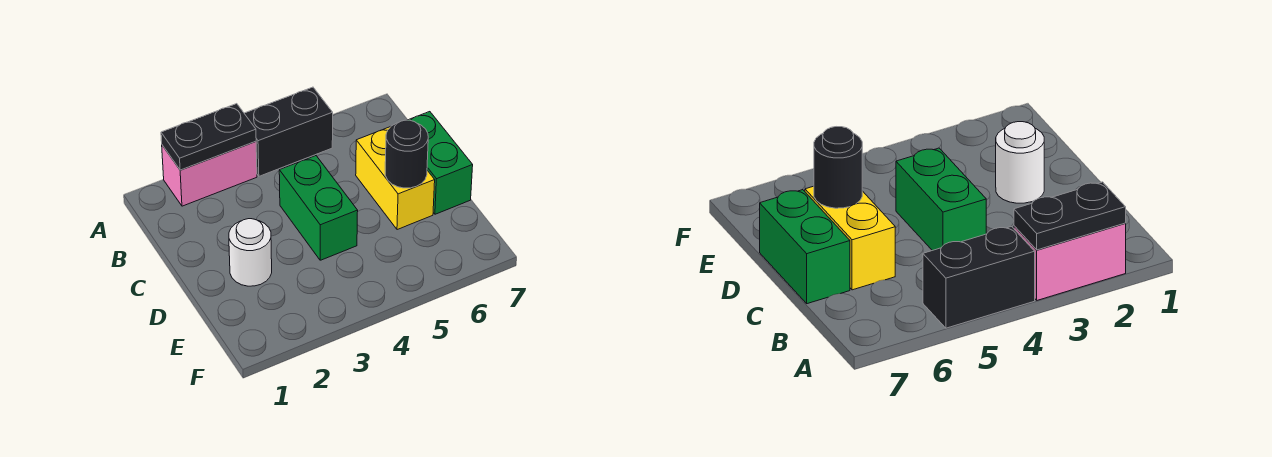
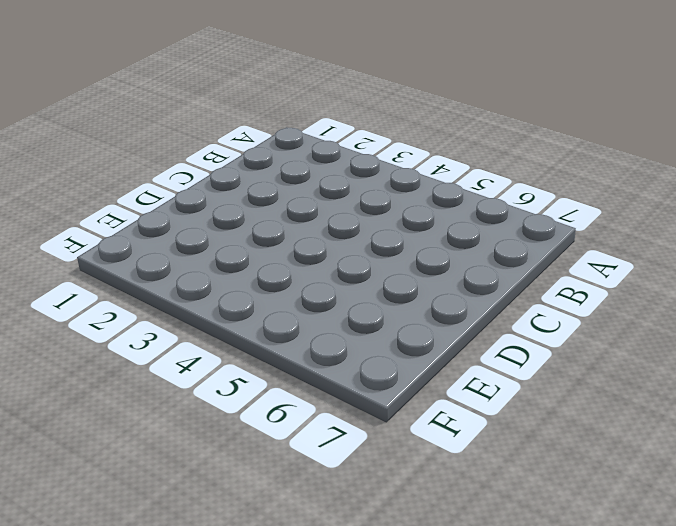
none -> pink brick A2:A3 level 1
none -> black brick A4:A5 level 1

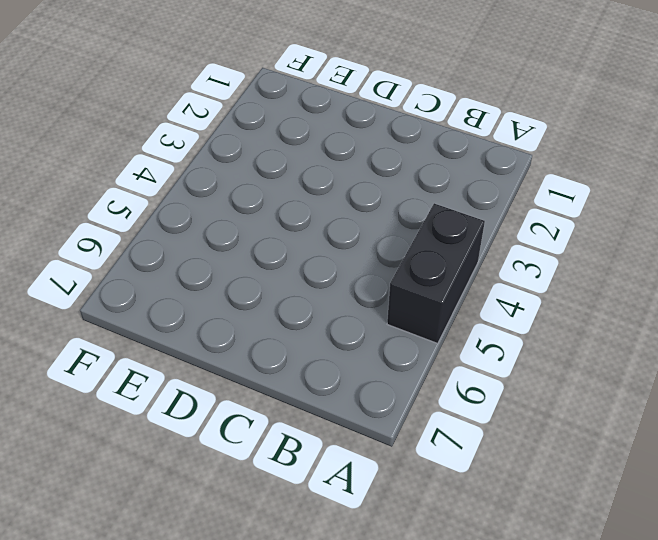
none -> pink brick A2:A3 level 1
none -> green brick C4:D4 level 1

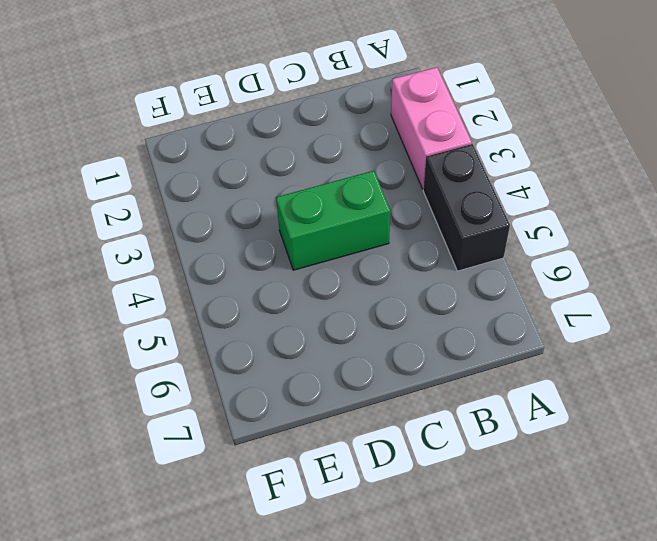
none -> yellow brick C6:D6 level 1
none -> green brick C7:D7 level 1

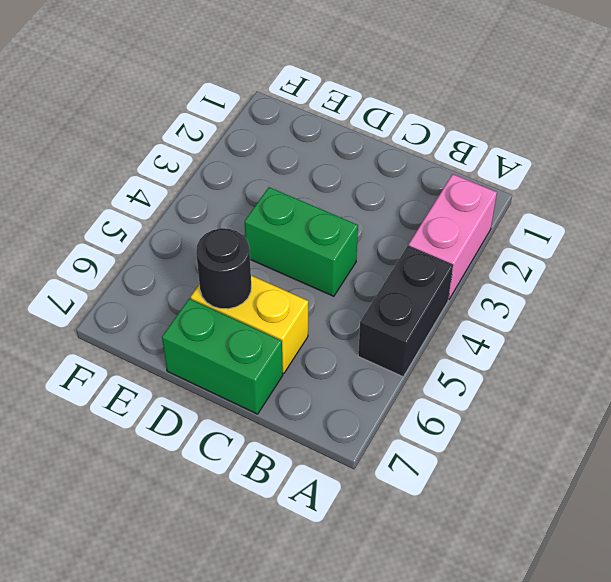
none -> white round brick D2 level 1
none -> black plate A2:A3 level 2

